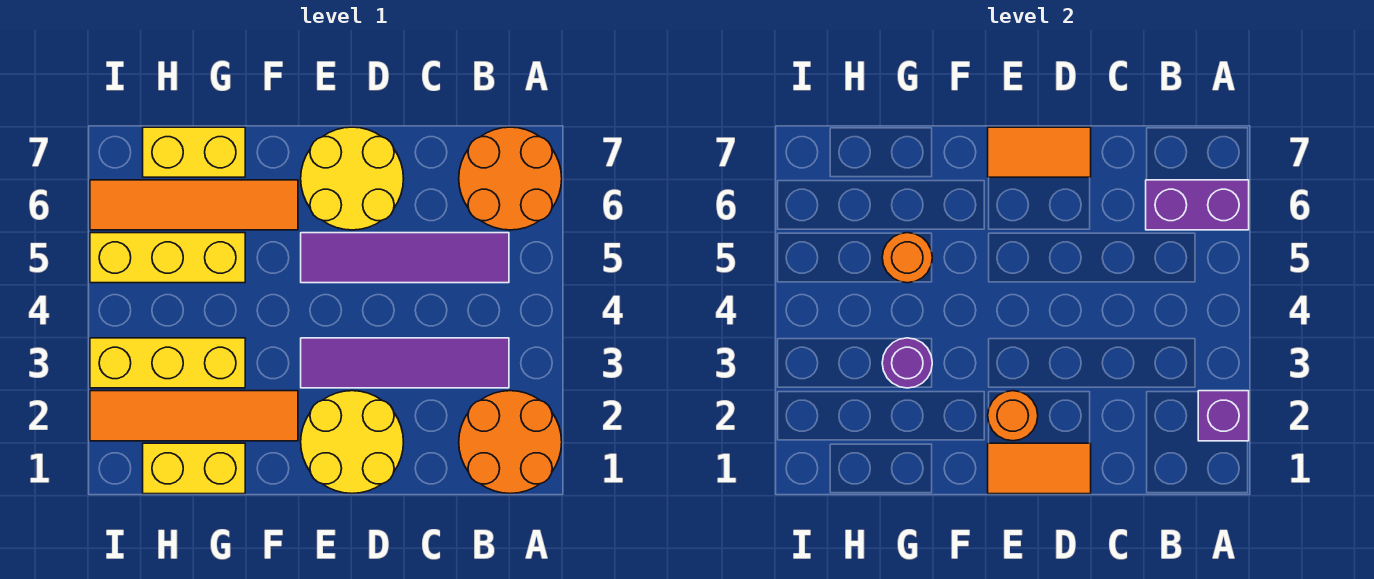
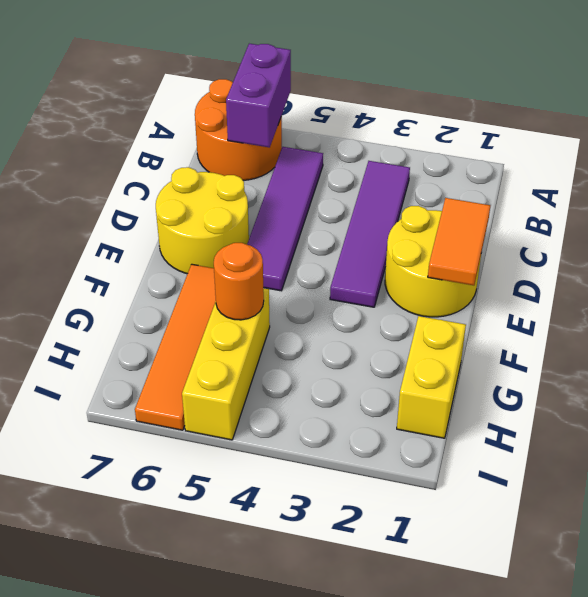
none -> orange round brick A1:B2 level 1
none -> orange tile F2:I2 level 1
none -> yellow brick G3:I3 level 1

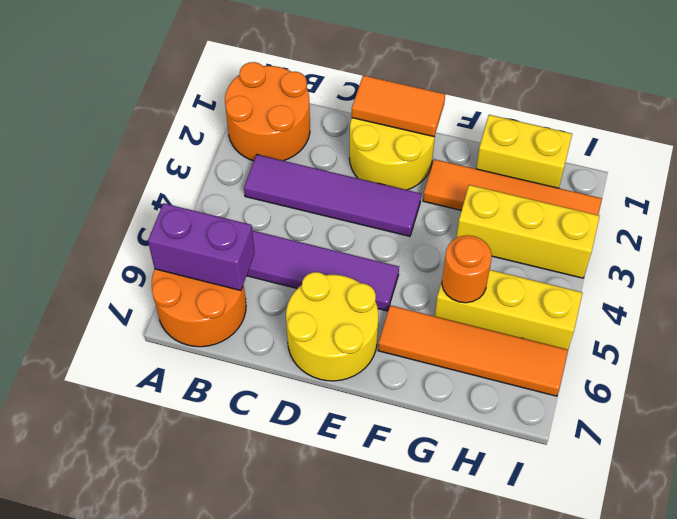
none -> yellow brick G7:H7 level 1
none -> purple brick A2 level 2
none -> orange tile D7:E7 level 2

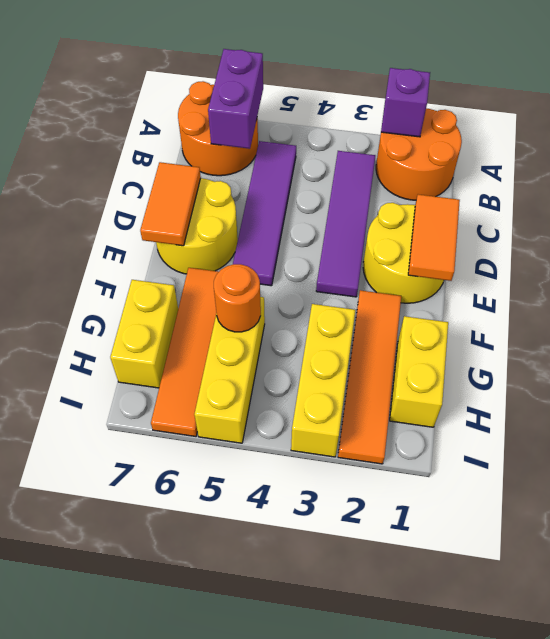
none -> orange round brick E2 level 2
none -> purple round brick G3 level 2

